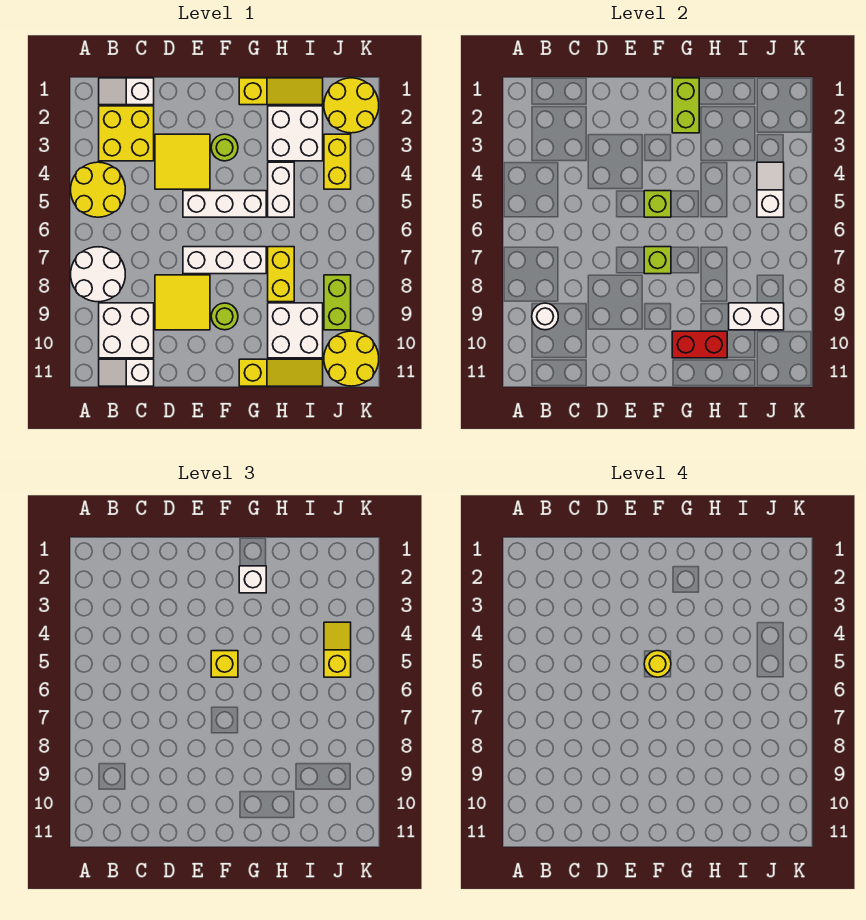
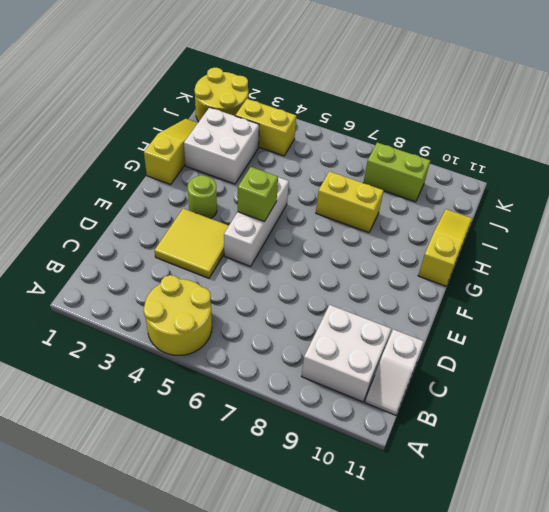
none -> white round brick A7:B8 level 1
none -> white slope B1:C1 level 1 top C
none -> yellow brick B2:C3 level 1
none -> yellow tile D8:E9 level 1

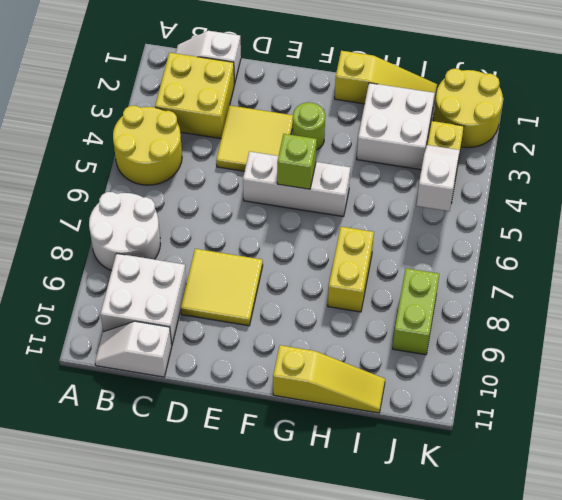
none -> white brick E7:G7 level 1
none -> lime round brick F9 level 1
none -> white brick H4:H5 level 1
none -> white brick H9:I10 level 1

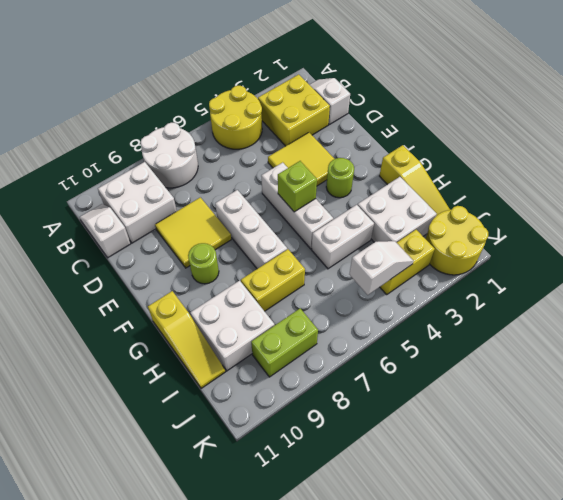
none -> yellow round brick J10:K11 level 1
none -> white round brick B9 level 2
none -> lime brick F7 level 2
none -> lime brick G1:G2 level 2

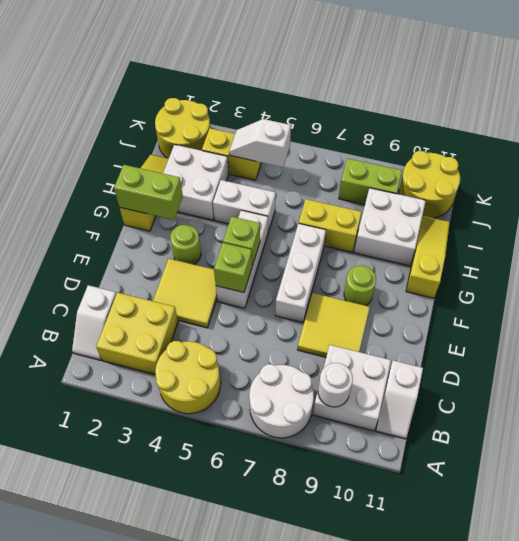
lime brick E5 level 2 -> lime brick F7 level 2
none -> red brick G10:H10 level 2
none -> white brick I9:J9 level 2
none -> yellow brick F5 level 3
none -> white brick G2 level 3

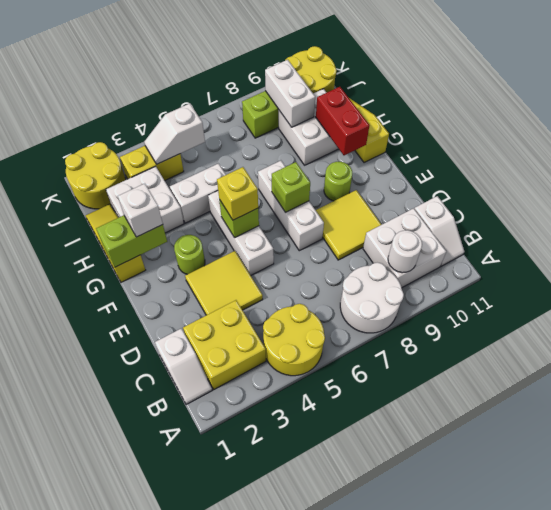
none -> yellow brick H7:H8 level 1
none -> yellow slope J4:J5 level 3 top 5
none -> yellow round brick F5 level 4

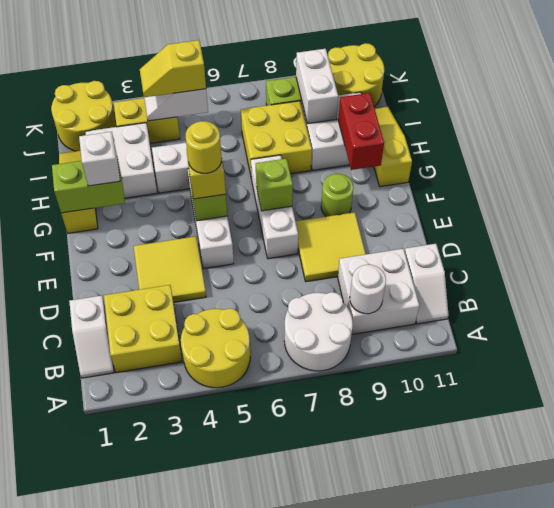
yellow brick H7:I8 level 1 -> yellow brick H7:H8 level 1
none -> lime round brick F3 level 1

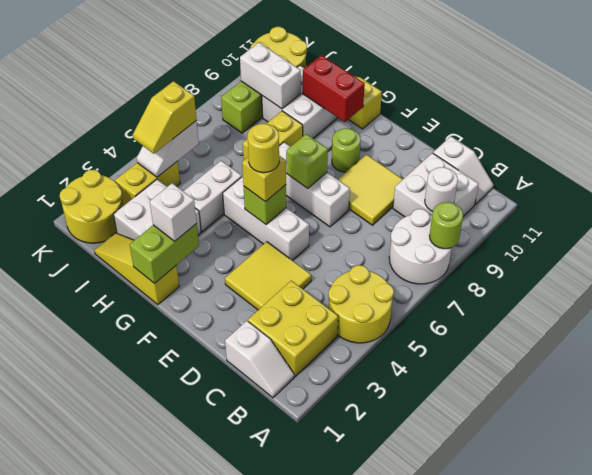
lime round brick A8 level 2 -> lime round brick F3 level 1

